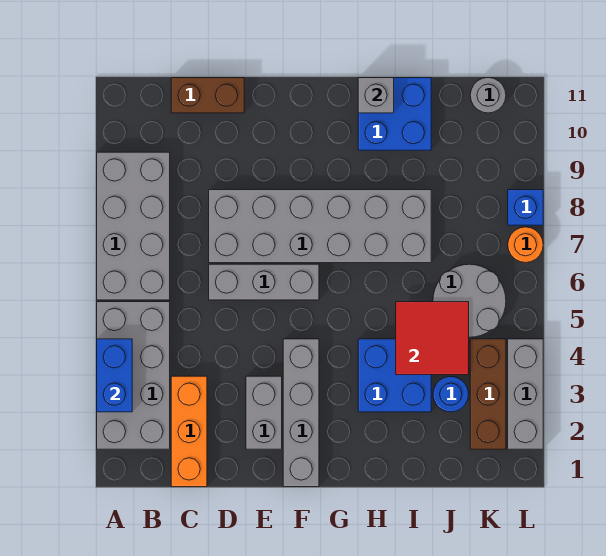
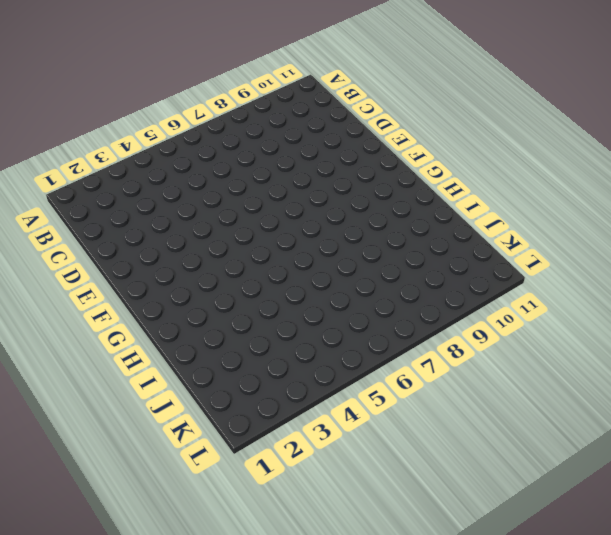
none -> grey brick A2:B5 level 1
none -> grey brick A6:B9 level 1
none -> orange brick C1:C3 level 1

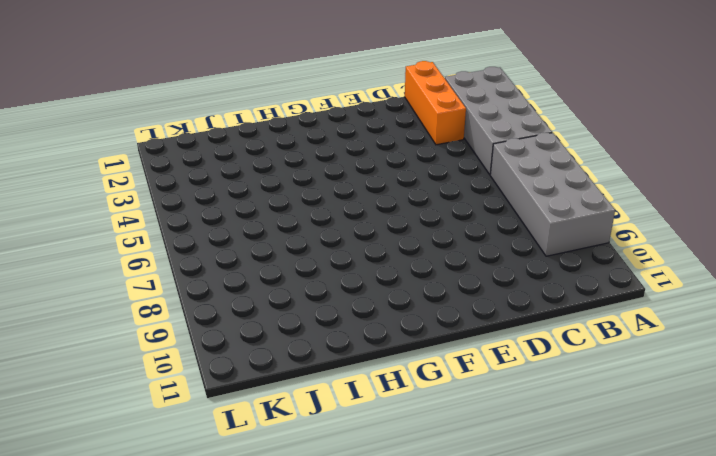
none -> brown brick C11:D11 level 1
none -> grey brick D6:F6 level 1
none -> grey brick D7:I8 level 1

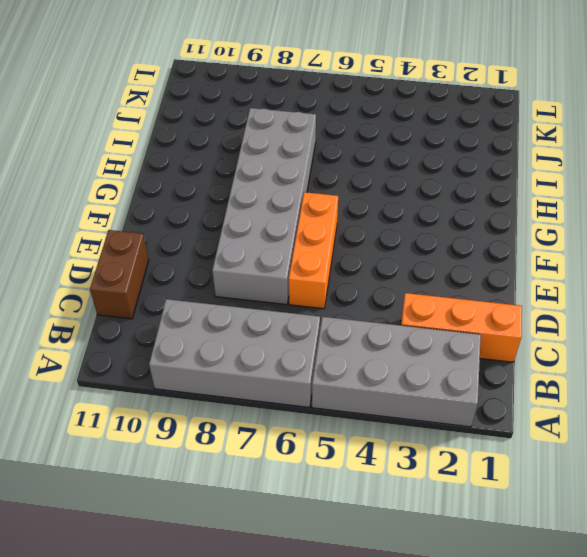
orange brick D6:F6 level 1 -> grey brick D6:F6 level 1
none -> grey brick E2:E3 level 1
none -> grey brick F1:F4 level 1
none -> blue brick H3:I4 level 1

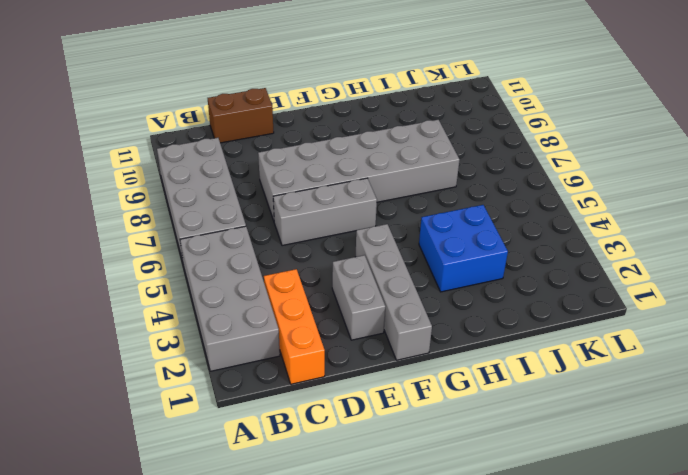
none -> blue brick H10:I11 level 1
none -> blue round brick J3 level 1
none -> grey round brick J5:K6 level 1

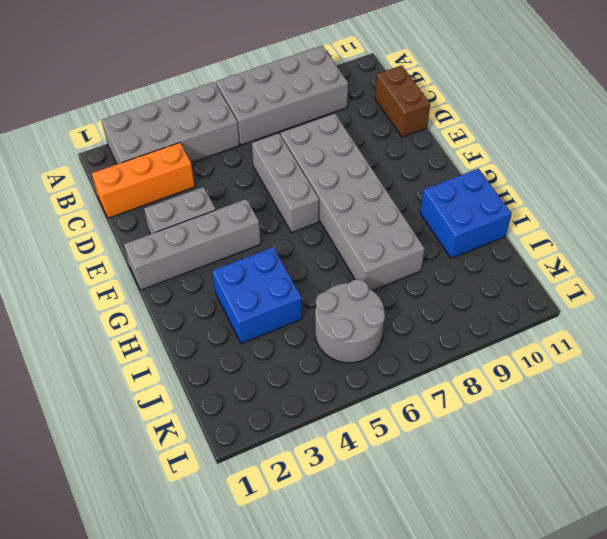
none -> blue round brick J3 level 1
none -> brown brick K2:K4 level 1
none -> grey round brick K11 level 1

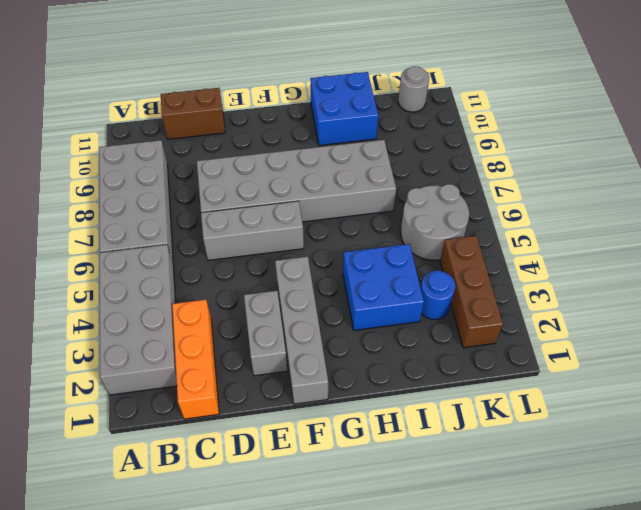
none -> grey brick L2:L4 level 1
none -> orange round brick L7 level 1
none -> blue brick L8 level 1

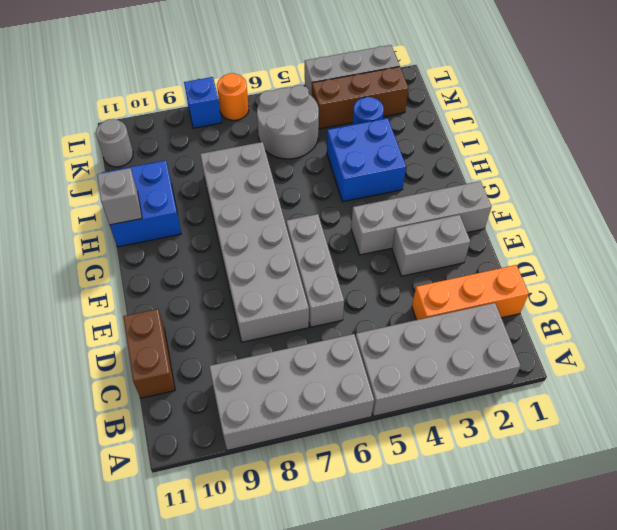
none -> blue brick A3:A4 level 2
none -> red tile I4:J5 level 2

